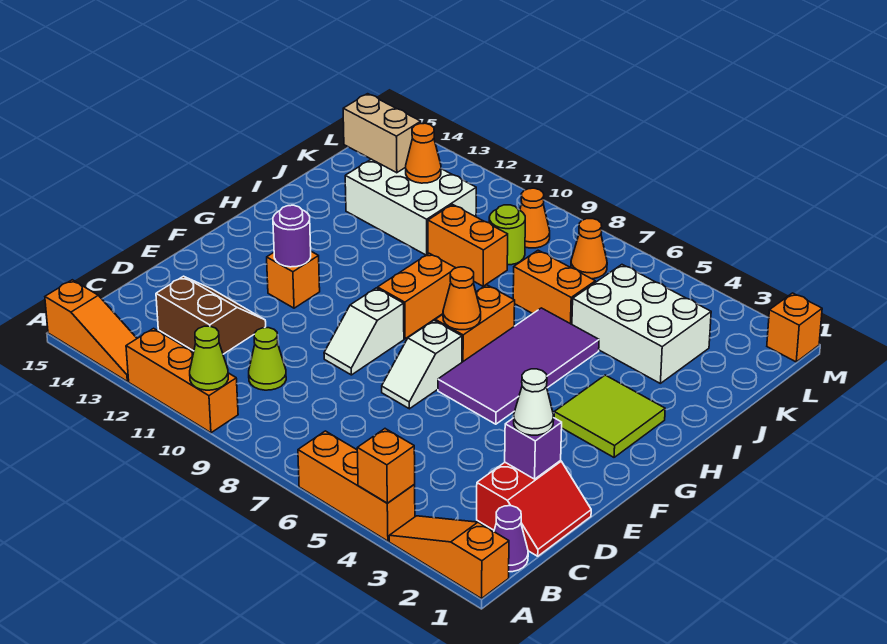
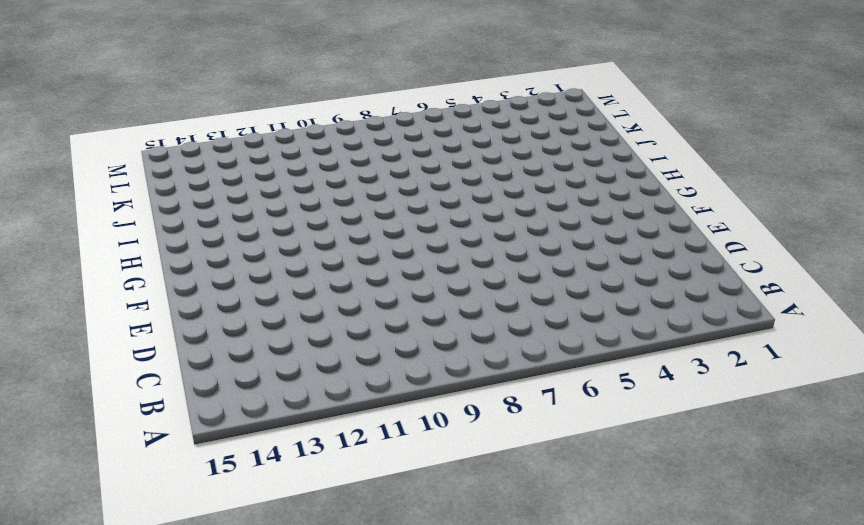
none -> orange slope A1:A3 level 1 top 1
none -> orange brick A4:A6 level 1
none -> orange brick A10:A12 level 1
none -> orange slope A13:A15 level 1 top 15

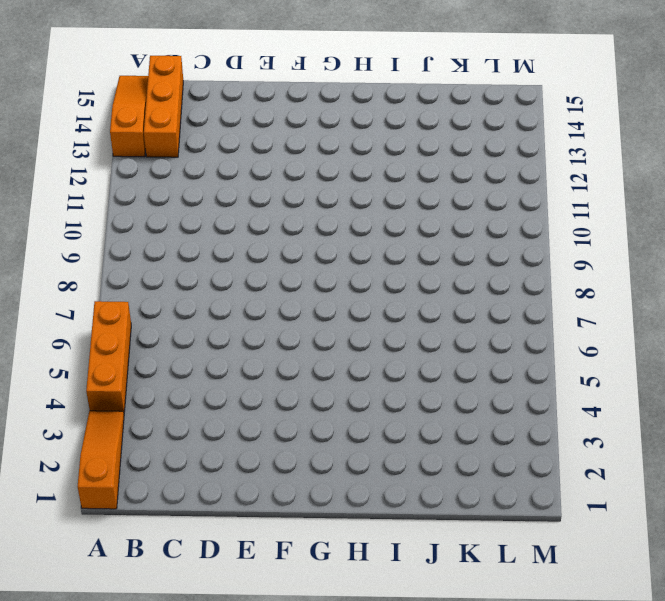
orange slope A13:A15 level 1 top 13 -> orange slope A13:A15 level 1 top 15
orange brick B13:B15 level 1 -> orange brick A10:A12 level 1
none -> purple cone B1 level 1
none -> red slope C1:D2 level 1 top 2
none -> lime cone C10 level 1
none -> brown slope C12:D13 level 1 top C

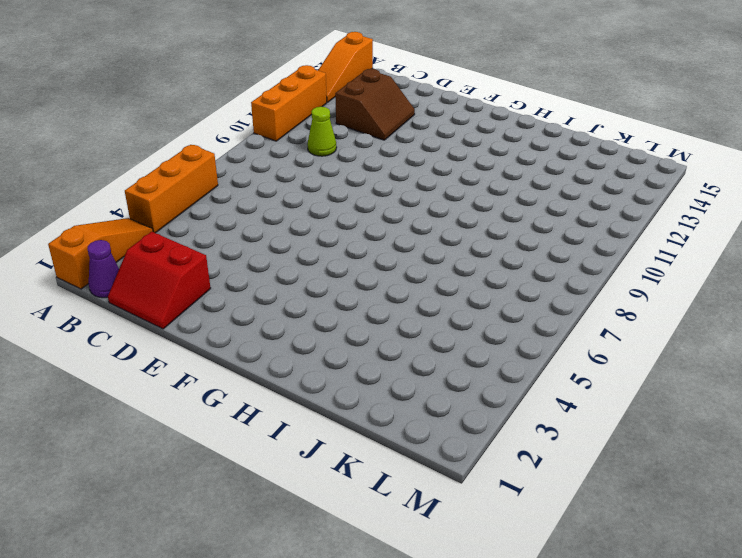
none -> white slope E7:F7 level 1 top F
none -> white slope E9:F9 level 1 top F
none -> purple tile F5:I6 level 1
none -> orange brick F12 level 1

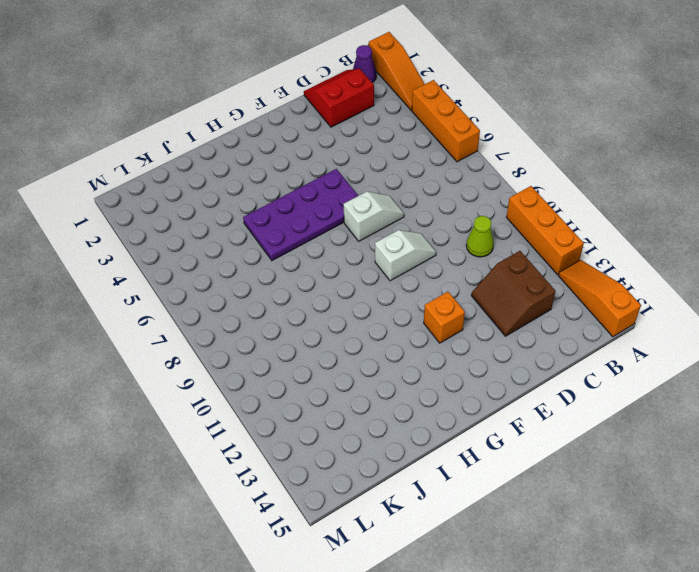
purple plate F5:I6 level 1 -> purple tile F5:I6 level 1
none -> lime tile G2:H3 level 1
none -> orange brick G7:H7 level 1
none -> orange brick G9:H9 level 1
none -> white brick J3:K5 level 1

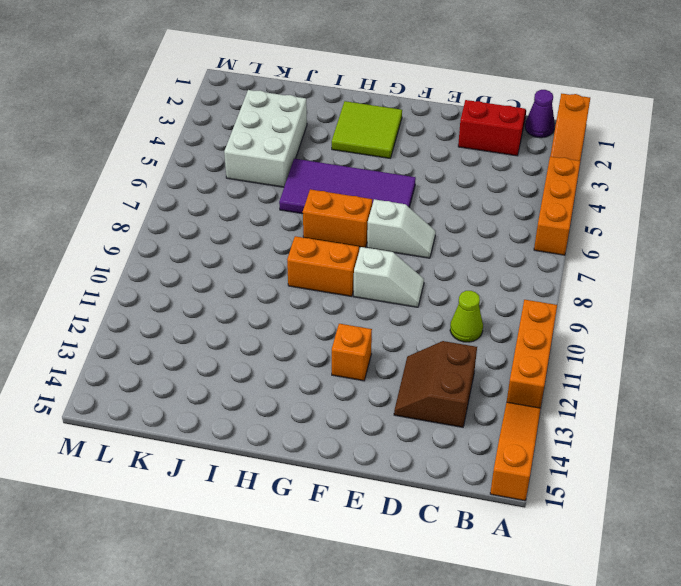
none -> orange brick J6:J7 level 1
none -> orange brick J9:J10 level 1
none -> white brick J11:K13 level 1
none -> lime round brick K9 level 1

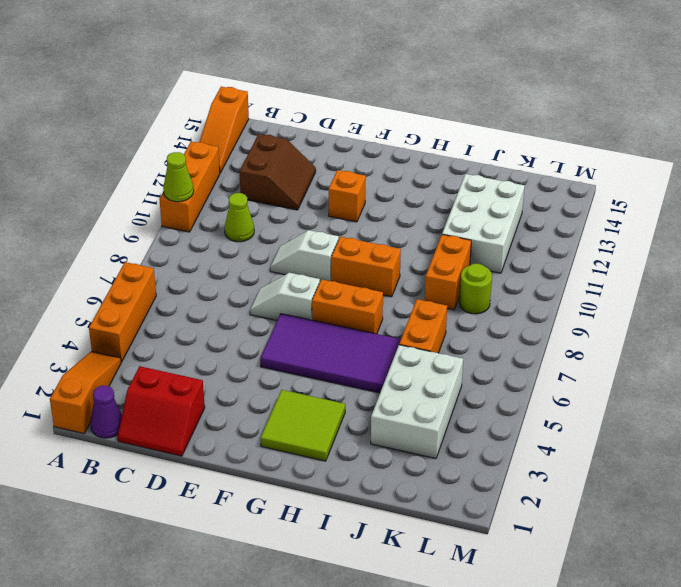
none -> orange cone L7 level 1
none -> orange cone L9 level 1
none -> orange brick M1 level 1
none -> orange brick A4 level 2

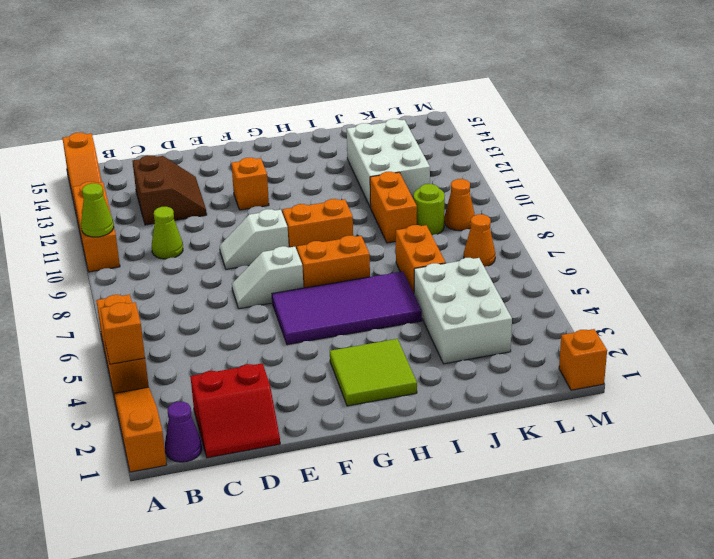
none -> purple brick D2 level 2
none -> purple round brick F12 level 2
none -> orange cone G7 level 2
none -> orange cone K12 level 2

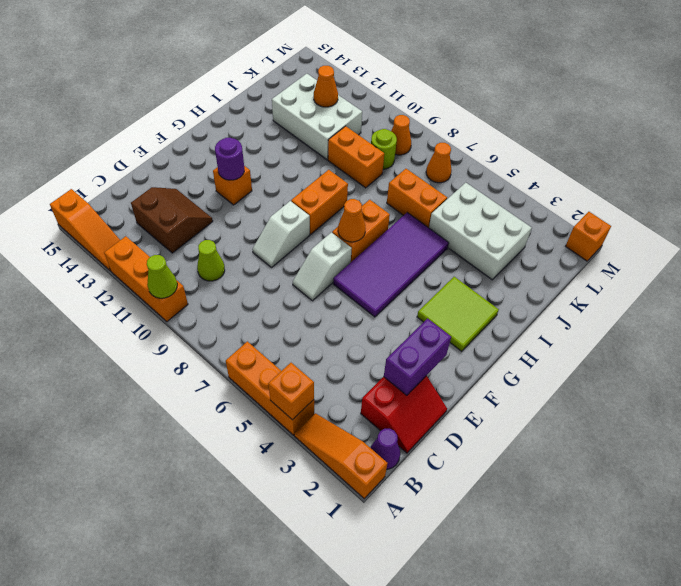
purple brick D2:E2 level 2 -> purple brick D2 level 2
none -> tan brick K13:K14 level 2
none -> white cone D2 level 3

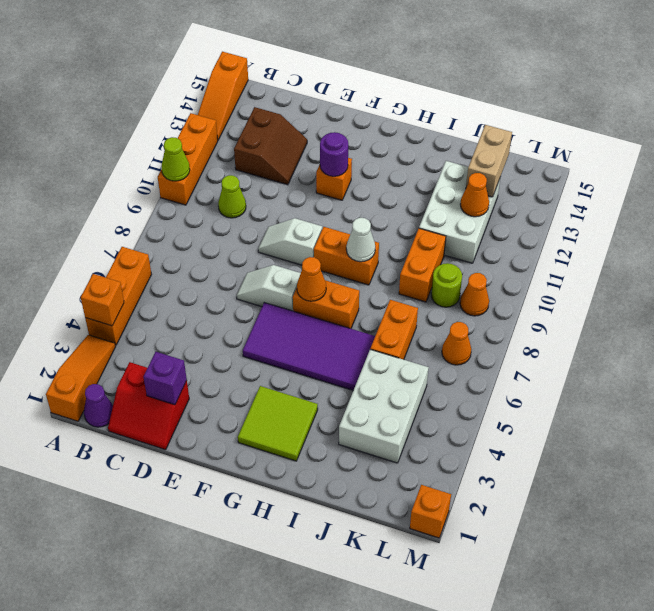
white cone H9 level 2 -> white cone D2 level 3

